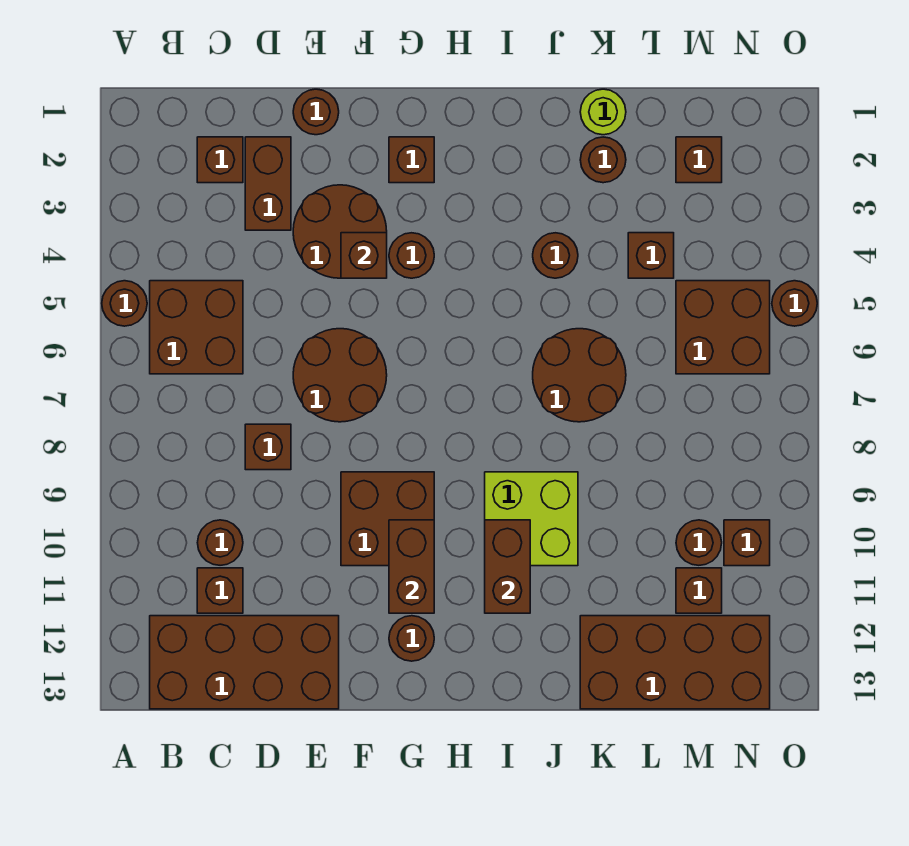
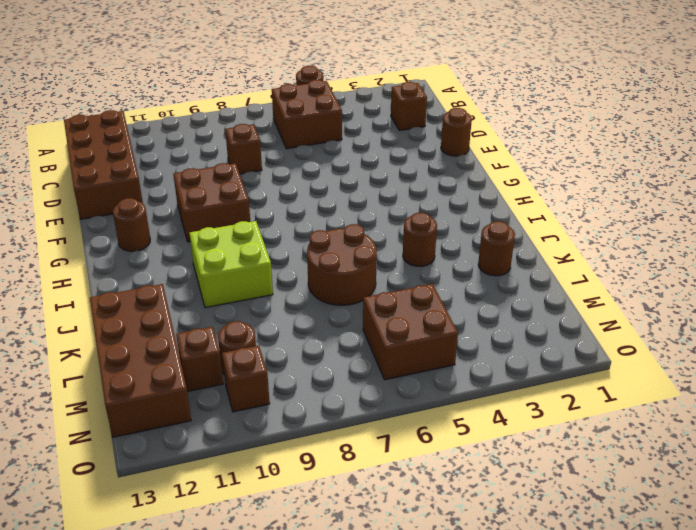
none -> brown round brick C10 level 1
none -> brown brick C11 level 1
none -> brown brick D2:D3 level 1
none -> brown round brick E3:F4 level 1

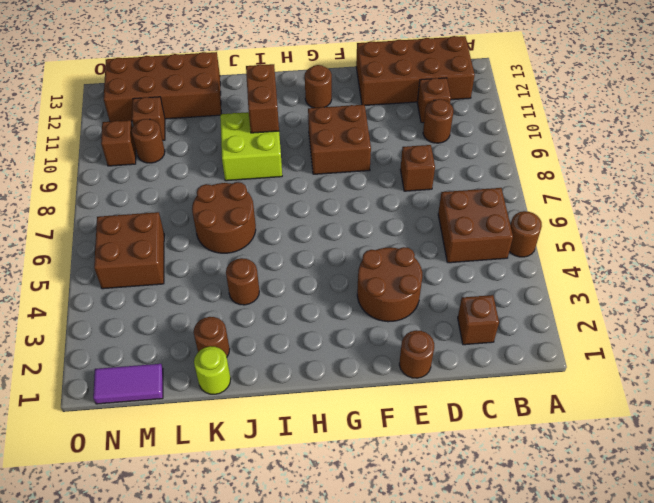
purple tile M1:N1 level 1 -> none
none -> brown brick D2:D3 level 1
none -> brown round brick E6:F7 level 1
none -> brown brick G2 level 1
none -> brown round brick G4 level 1

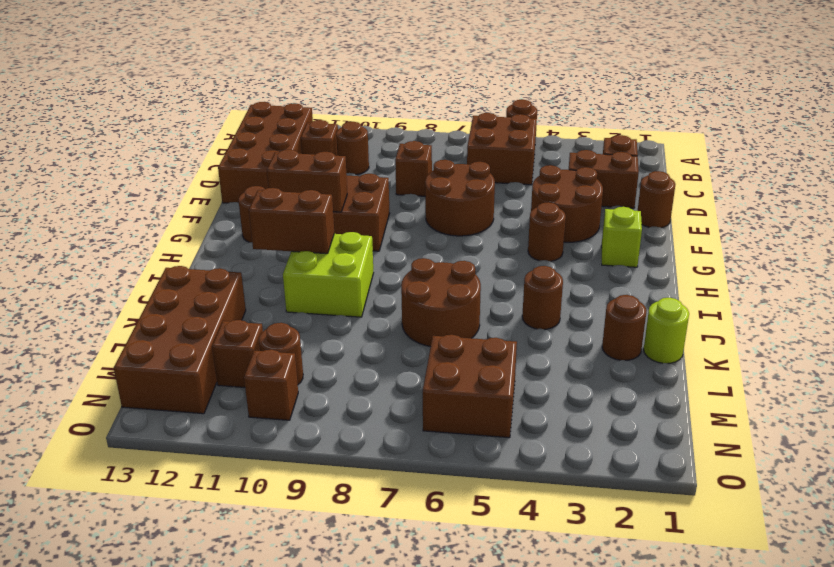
lime brick G2 level 1 -> brown brick G2 level 1
none -> brown brick L4 level 1
none -> brown brick M2 level 1
none -> brown round brick O5 level 1
none -> brown brick F4 level 2

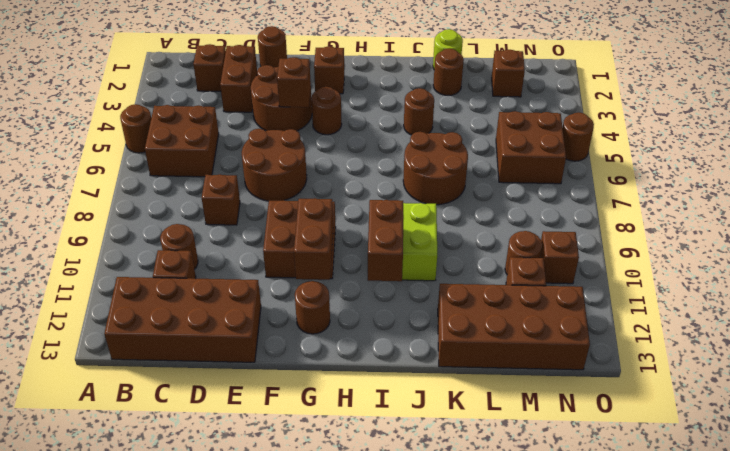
none -> brown brick L4 level 1

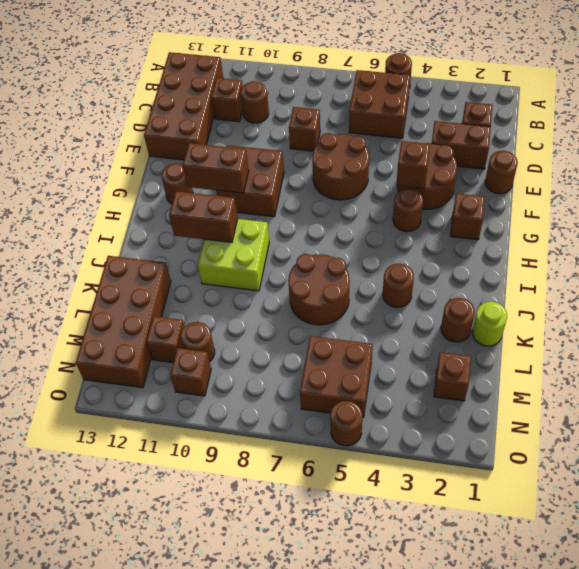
none -> brown brick L4 level 1

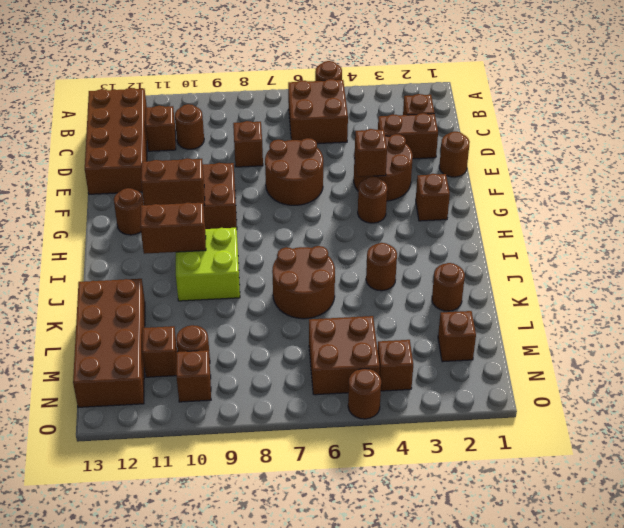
brown brick N4 level 1 -> brown brick L4 level 1
none -> lime round brick K1 level 1

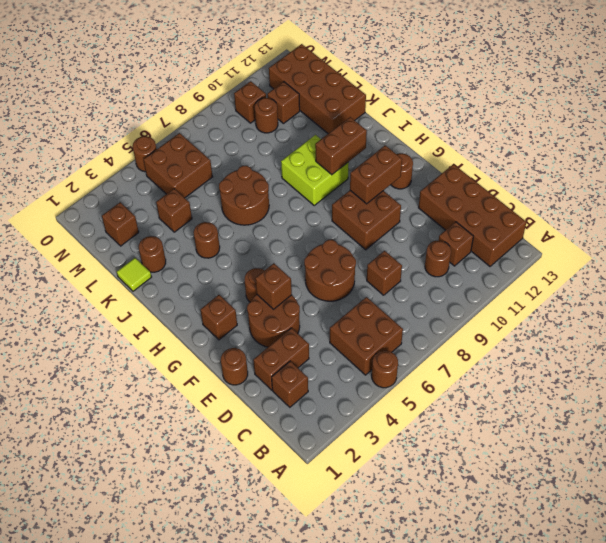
lime tile K1 level 1 -> lime round brick K1 level 1

